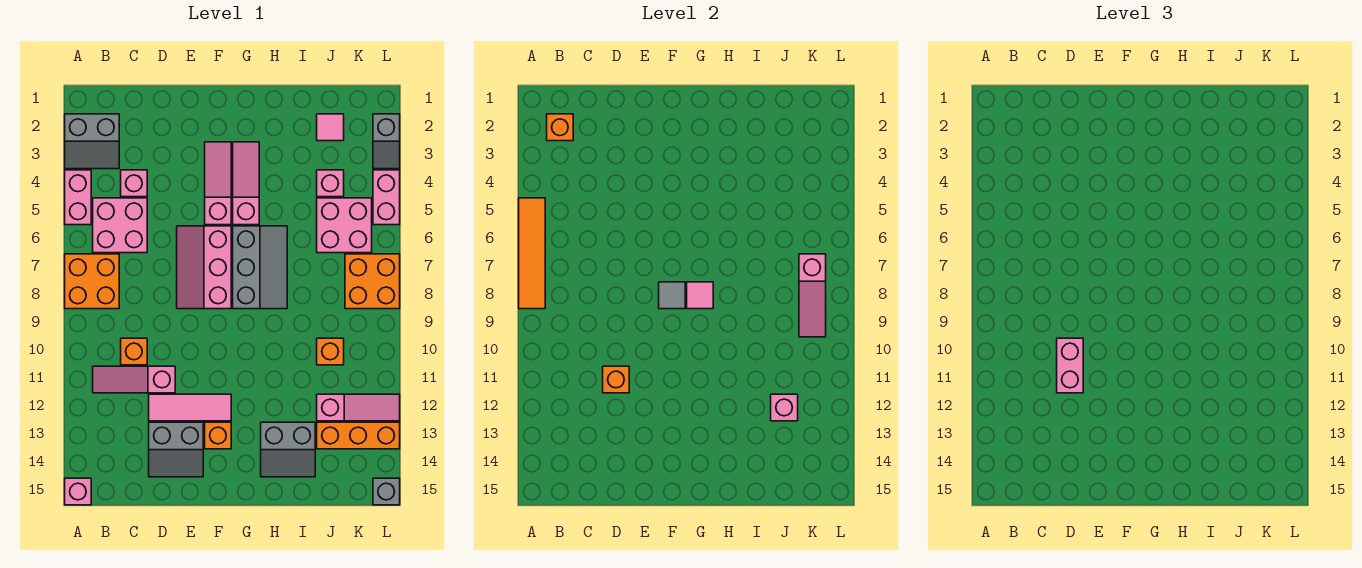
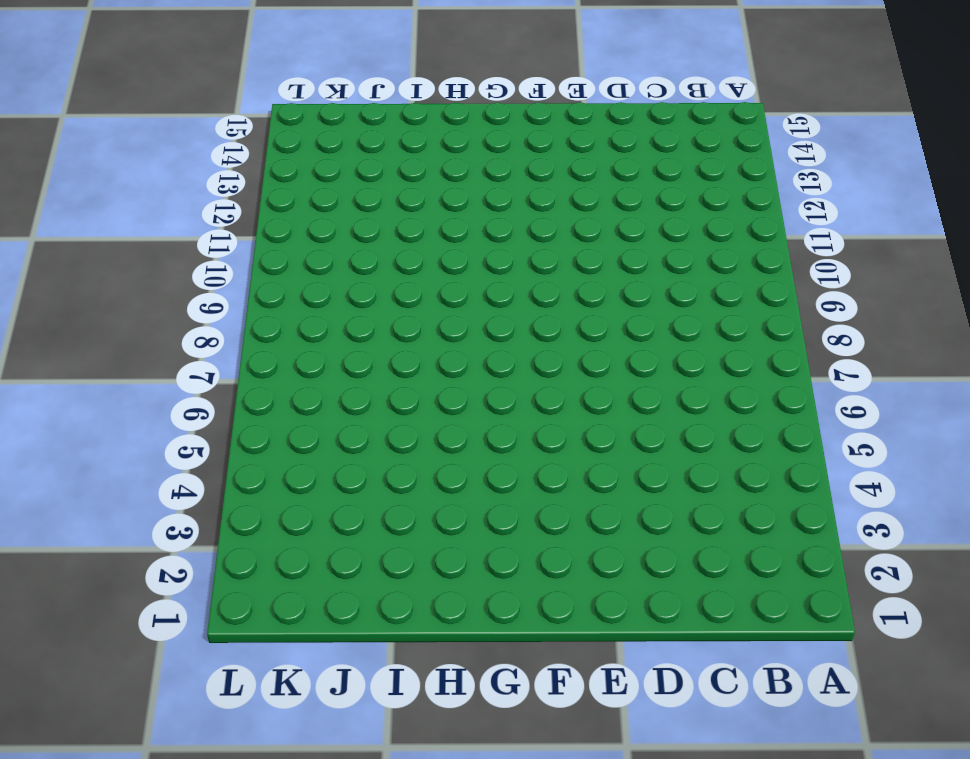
none -> grey slope A2:B3 level 1 top 2
none -> pink brick A4:A5 level 1
none -> orange brick A7:B8 level 1
none -> pink brick A15 level 1

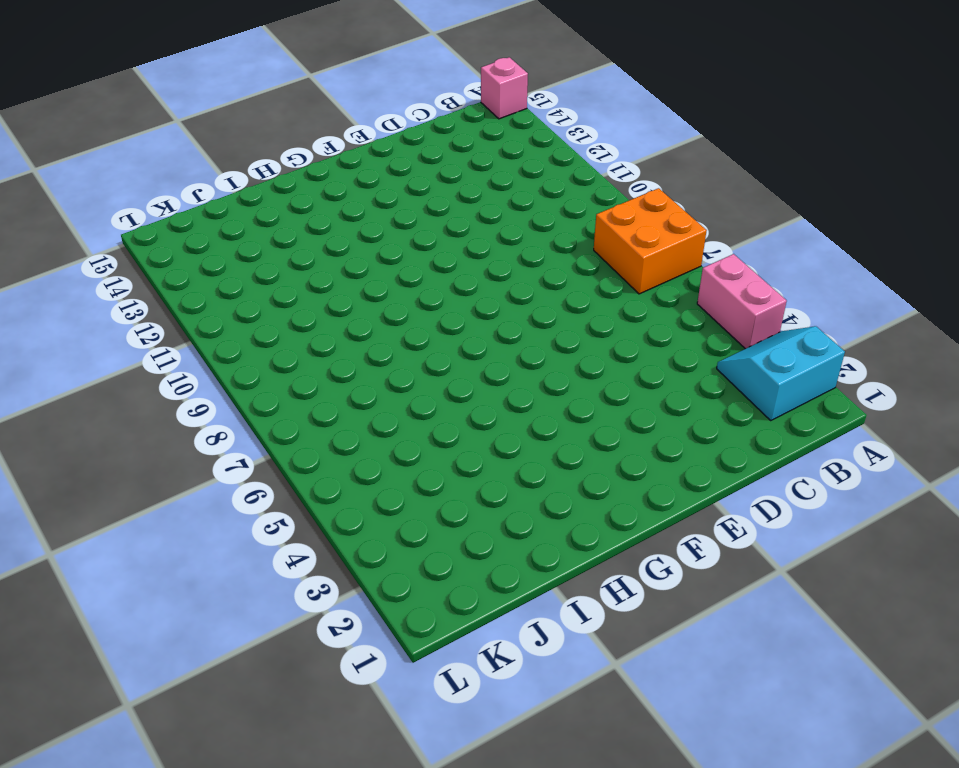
cyan slope A2:B3 level 1 top 2 -> grey slope A2:B3 level 1 top 2
none -> pink brick B5:C6 level 1
none -> pink slope B11:D11 level 1 top D
none -> pink brick C4 level 1
none -> orange brick C10 level 1

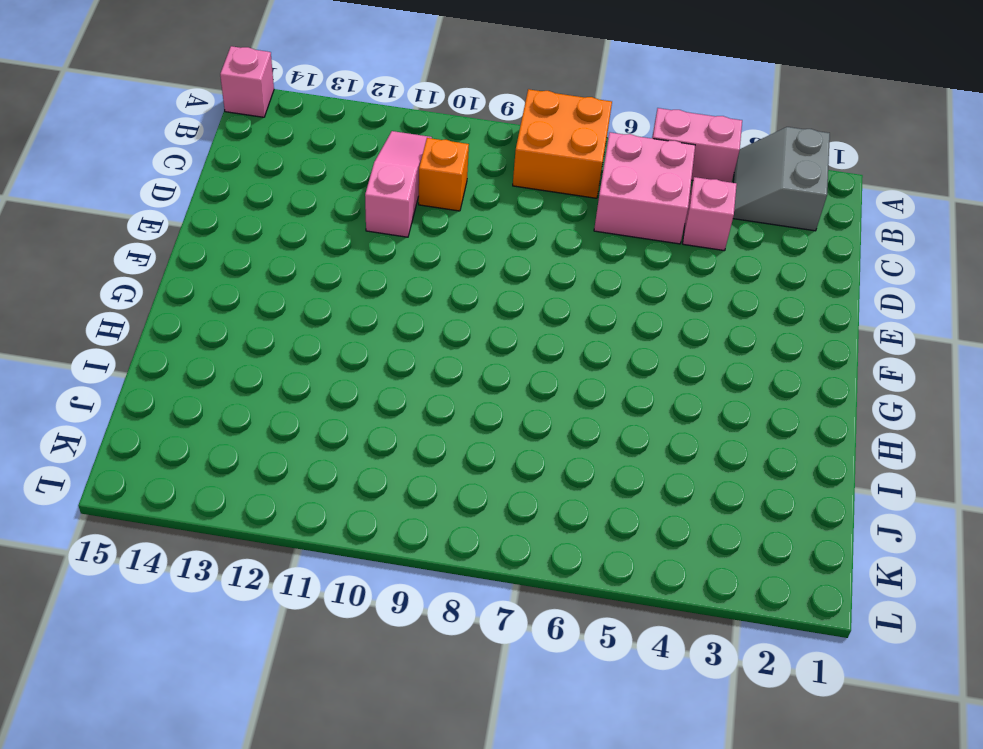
none -> pink tile D12:F12 level 1
none -> grey slope D13:E14 level 1 top 13
none -> pink slope E6:F8 level 1 top F
none -> pink slope F3:F5 level 1 top 5

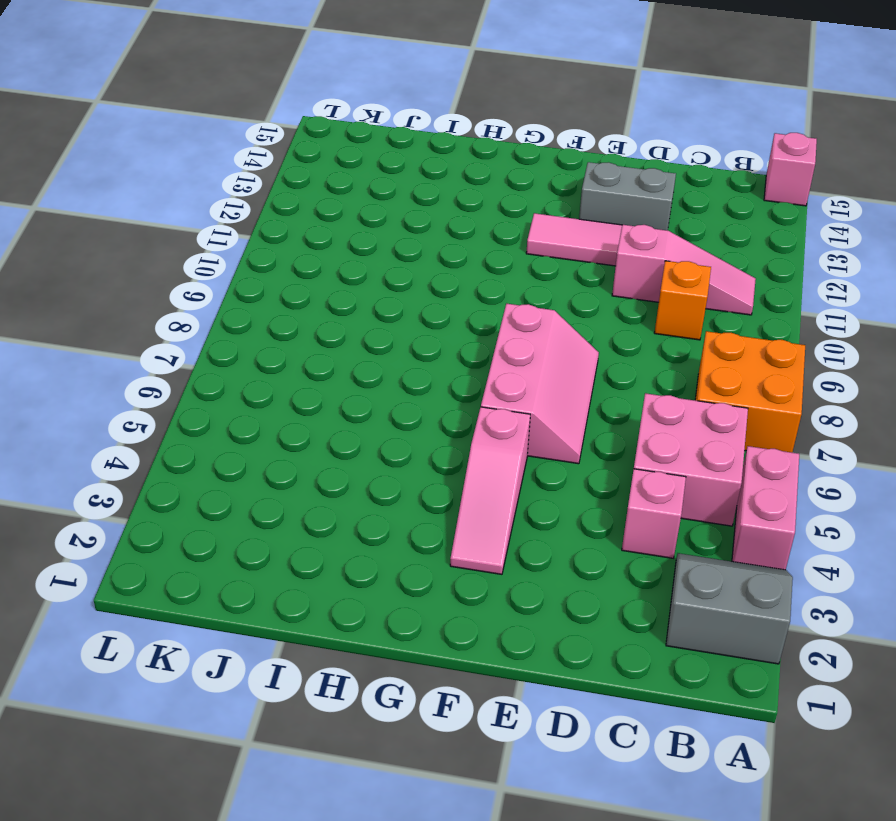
none -> orange brick F13 level 1
none -> pink slope G3:G5 level 1 top 5
none -> grey slope G6:H8 level 1 top G
none -> grey slope H13:I14 level 1 top 13

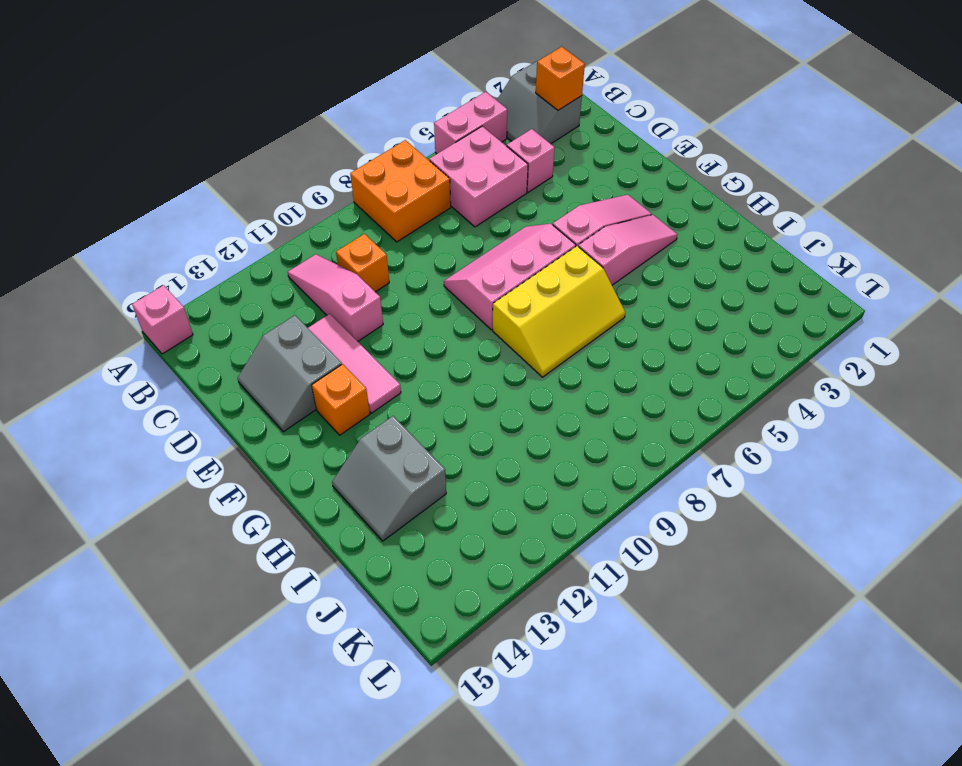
yellow slope G6:H8 level 1 top G -> grey slope G6:H8 level 1 top G
none -> pink tile J2 level 1
none -> pink brick J4 level 1
none -> pink brick J5:K6 level 1
none -> orange brick J10 level 1

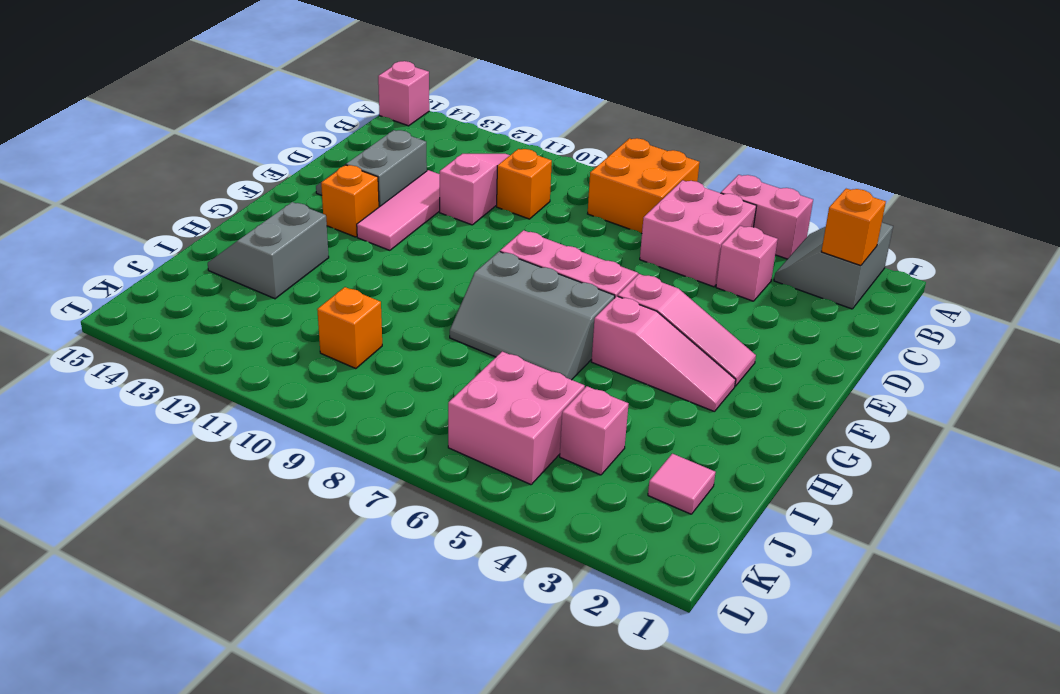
none -> pink slope J12:L12 level 1 top J
none -> orange brick J13:L13 level 1
none -> orange brick K7:L8 level 1
none -> grey slope L2:L3 level 1 top 2

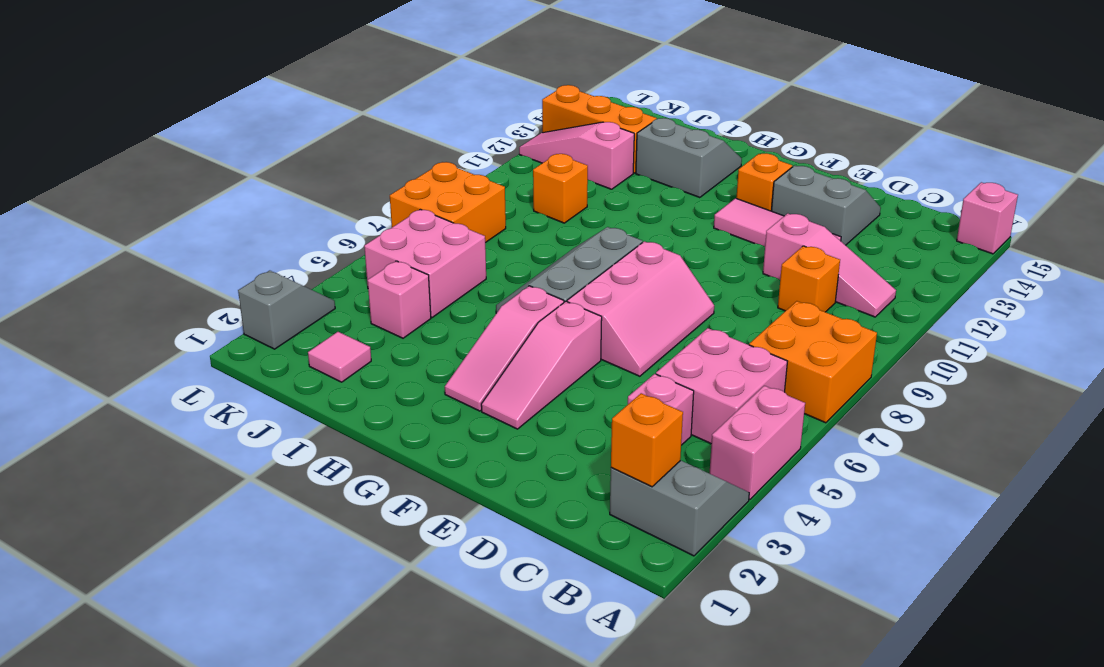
none -> pink brick L4:L5 level 1
none -> grey brick L15 level 1
none -> orange tile A5:A8 level 2
none -> orange brick D11 level 2

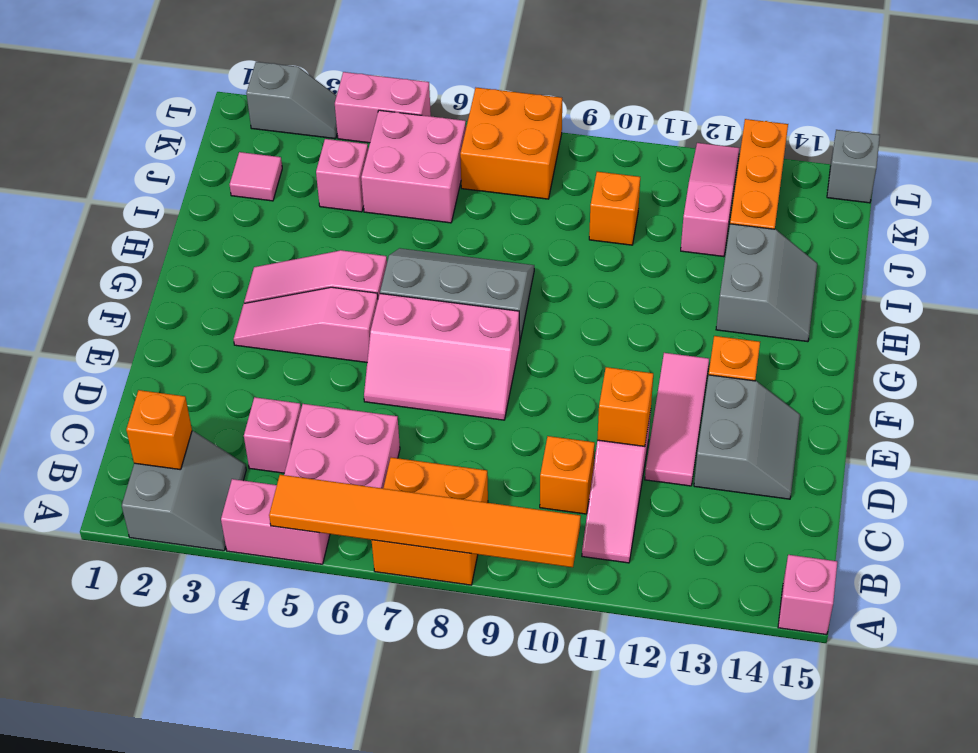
orange tile A5:A10 level 2 -> orange tile A5:A8 level 2
none -> grey tile F8 level 2
none -> pink tile G8 level 2
none -> pink brick J12 level 2
none -> pink slope K7:K9 level 2 top 7

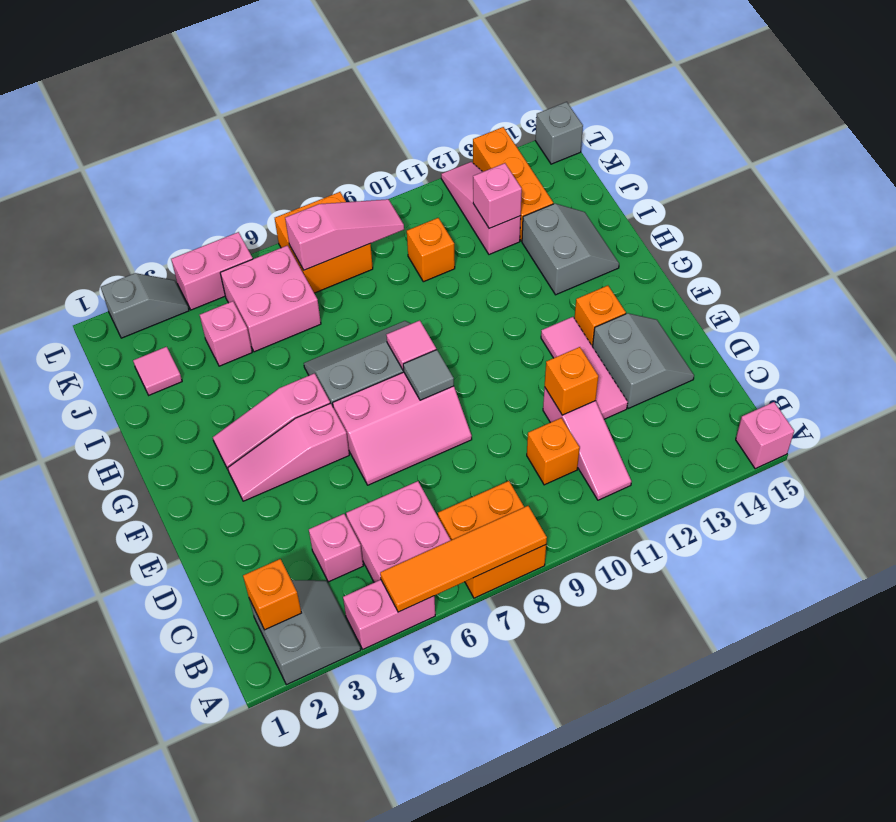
none -> pink brick D10:D11 level 3

